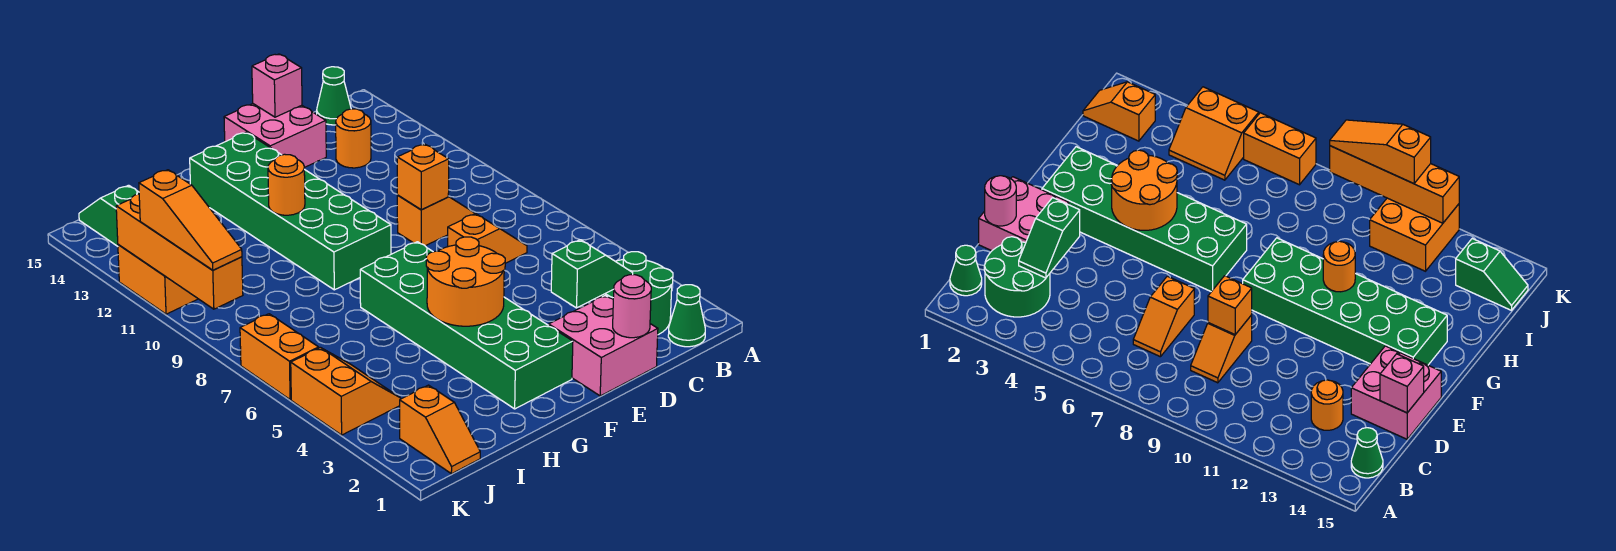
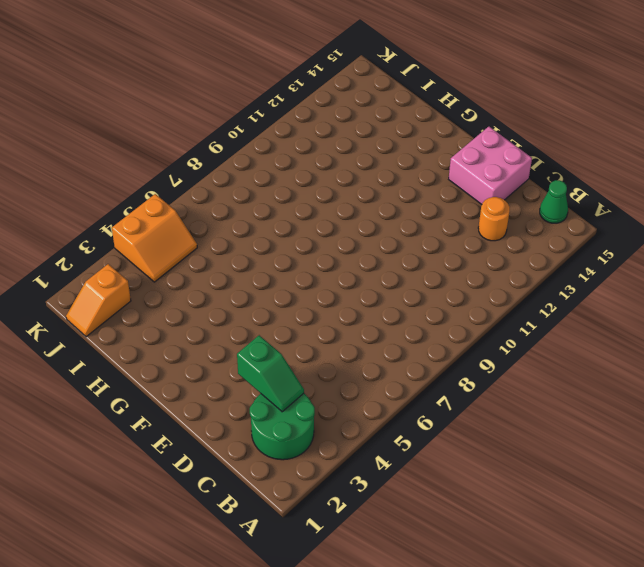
none -> green cone B1 level 1
none -> orange slope C7:D7 level 1 top D
none -> orange slope C9:D9 level 1 top D

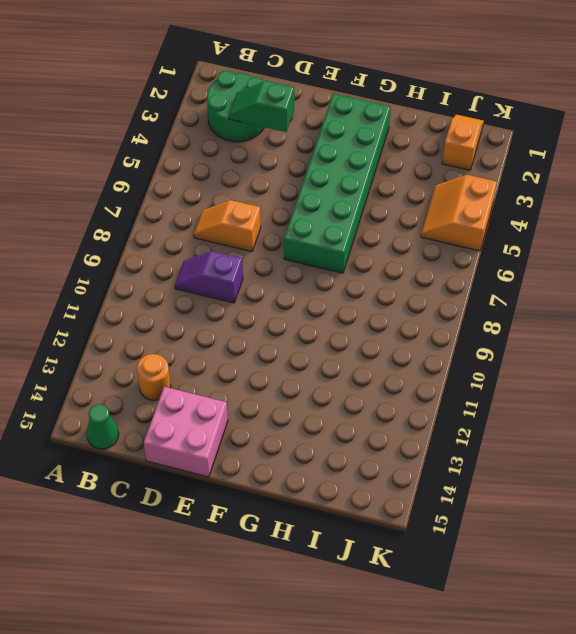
purple slope C9:D9 level 1 top D -> orange slope C9:D9 level 1 top D
none -> green cone B1 level 1
none -> pink brick D1:E2 level 1
none -> green brick F9:G14 level 1

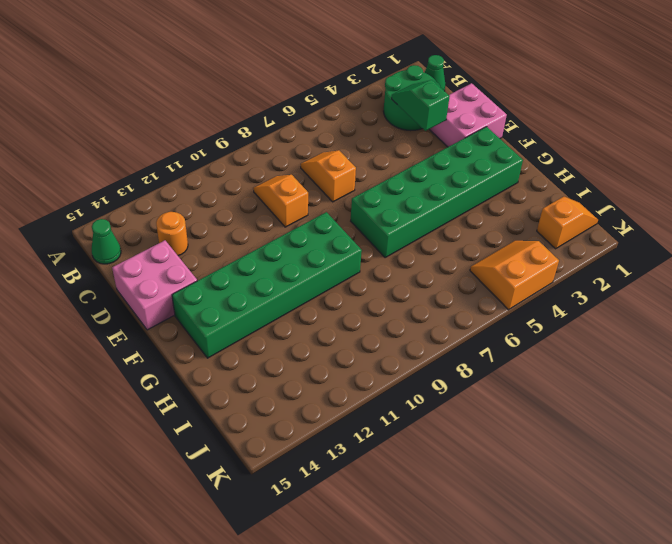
none -> orange brick J11:K12 level 1
none -> green slope J14:J15 level 1 top 14
none -> orange brick K6:K7 level 1

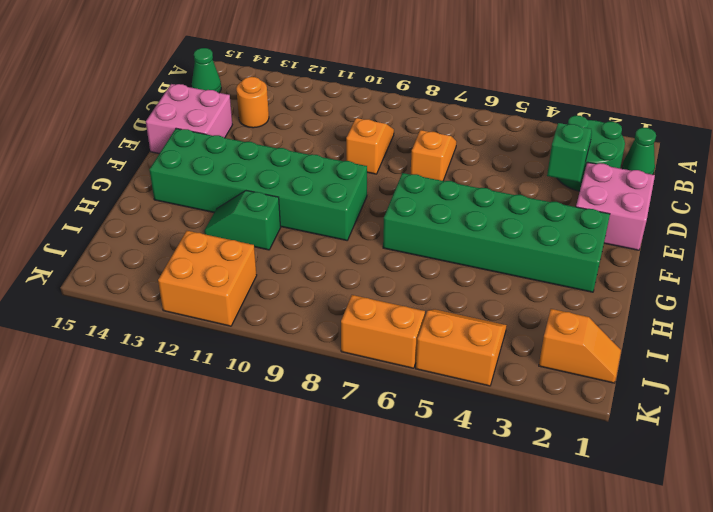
green slope H11:H12 level 1 top 11 -> green slope J14:J15 level 1 top 14
none -> pink round brick D1 level 2
none -> orange brick D9 level 2
none -> pink brick D15 level 2

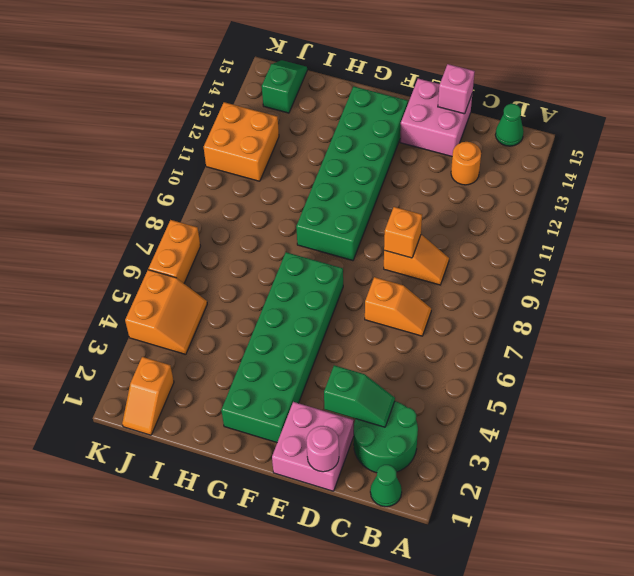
none -> orange round brick F4:G5 level 2
none -> orange round brick G11 level 2
none -> orange brick K9:K12 level 2

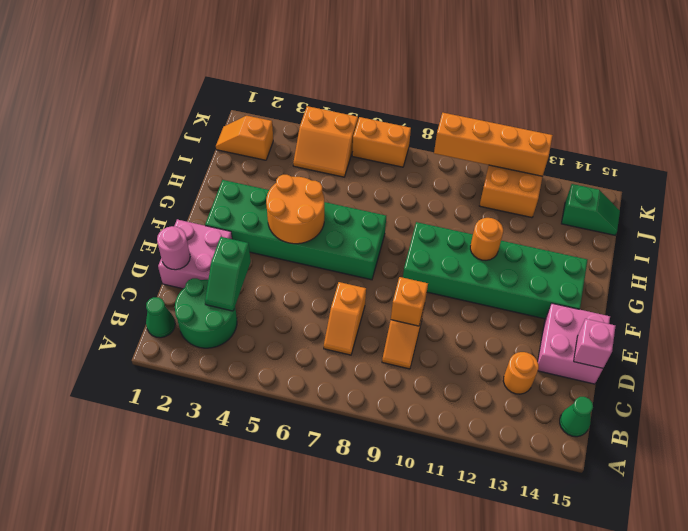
none -> orange slope K9:K11 level 3 top 11

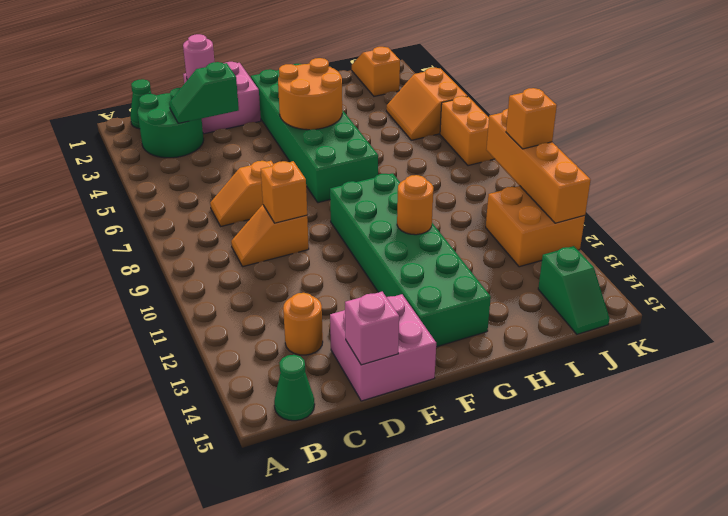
orange brick K10 level 3 -> orange slope K9:K11 level 3 top 11

